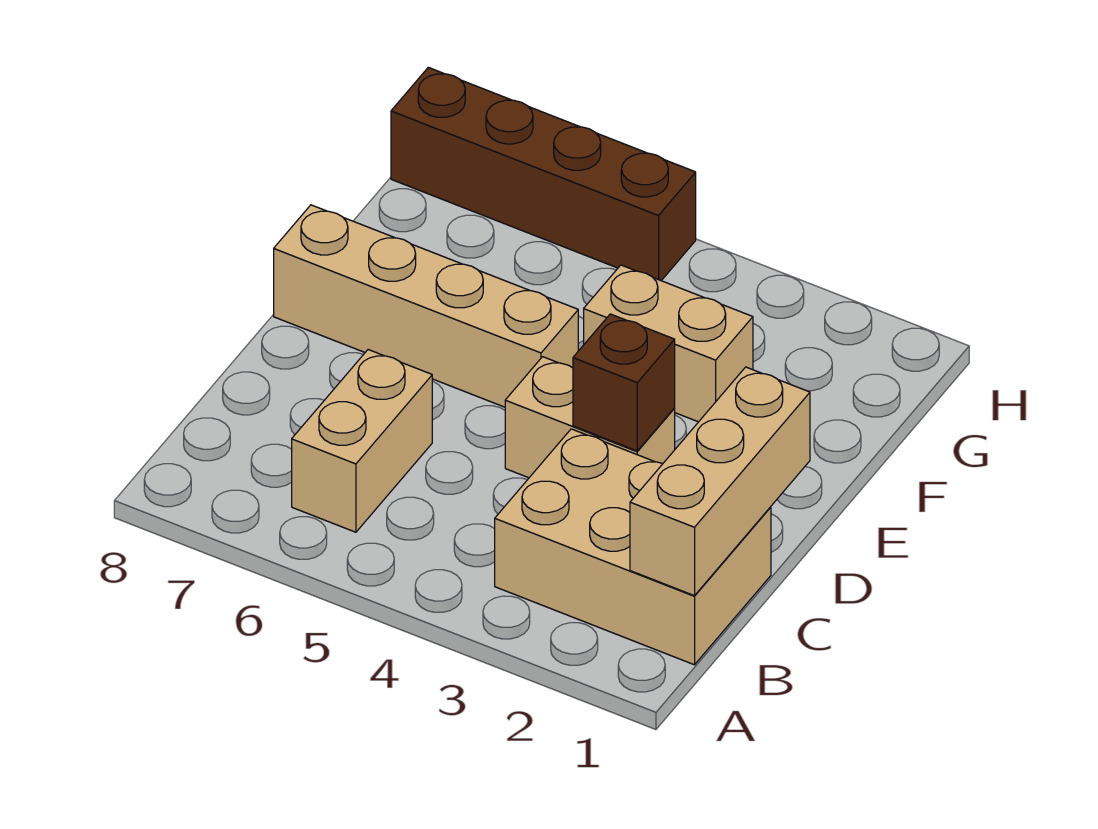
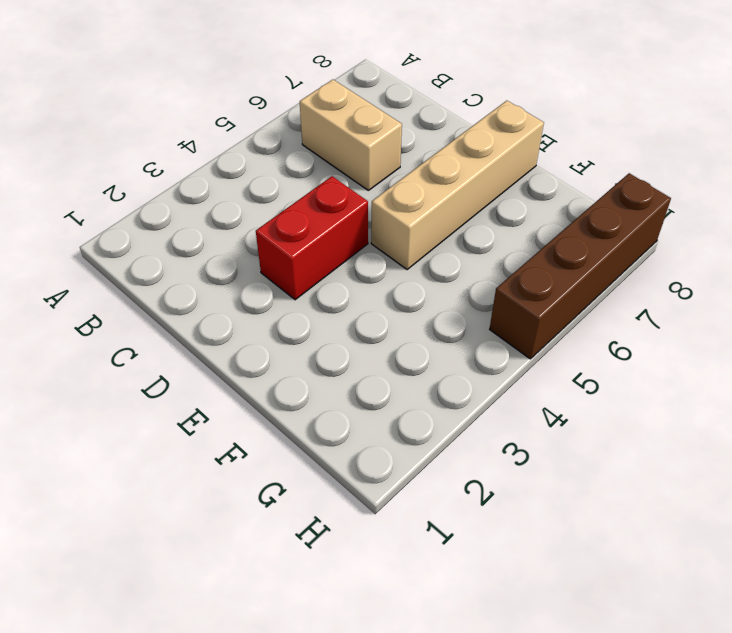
red brick D3:D4 level 1 -> tan brick D3:D4 level 1
none -> tan brick B1:C3 level 1
none -> tan brick F3:F4 level 1

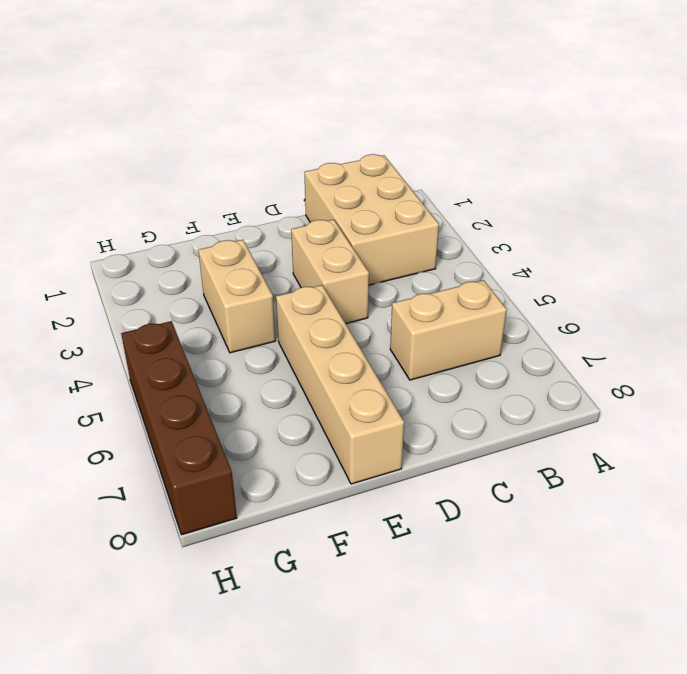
none -> tan brick B1:D1 level 2
none -> brown brick D3 level 2

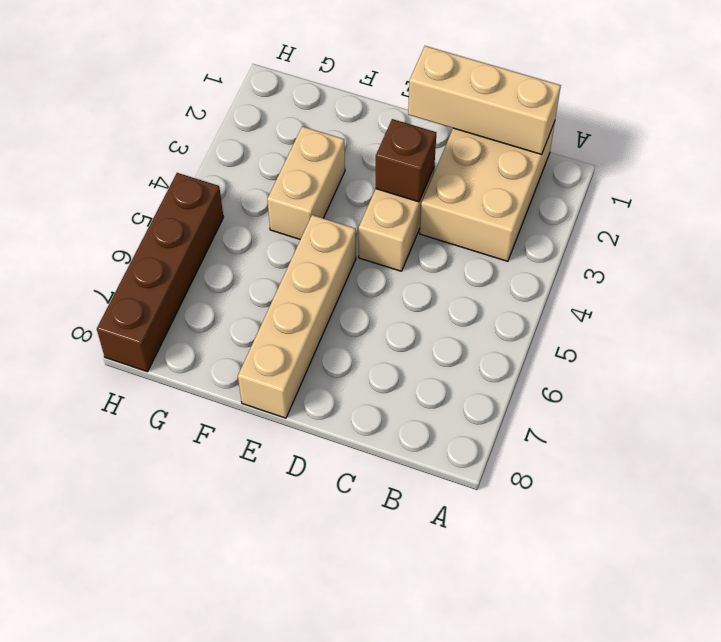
none -> tan brick B6:C6 level 1

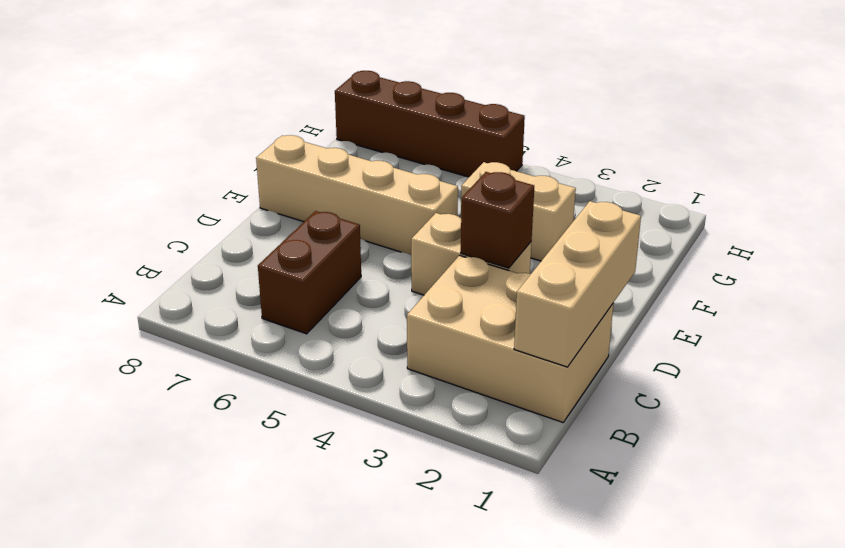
brown brick B6:C6 level 1 -> tan brick B6:C6 level 1

